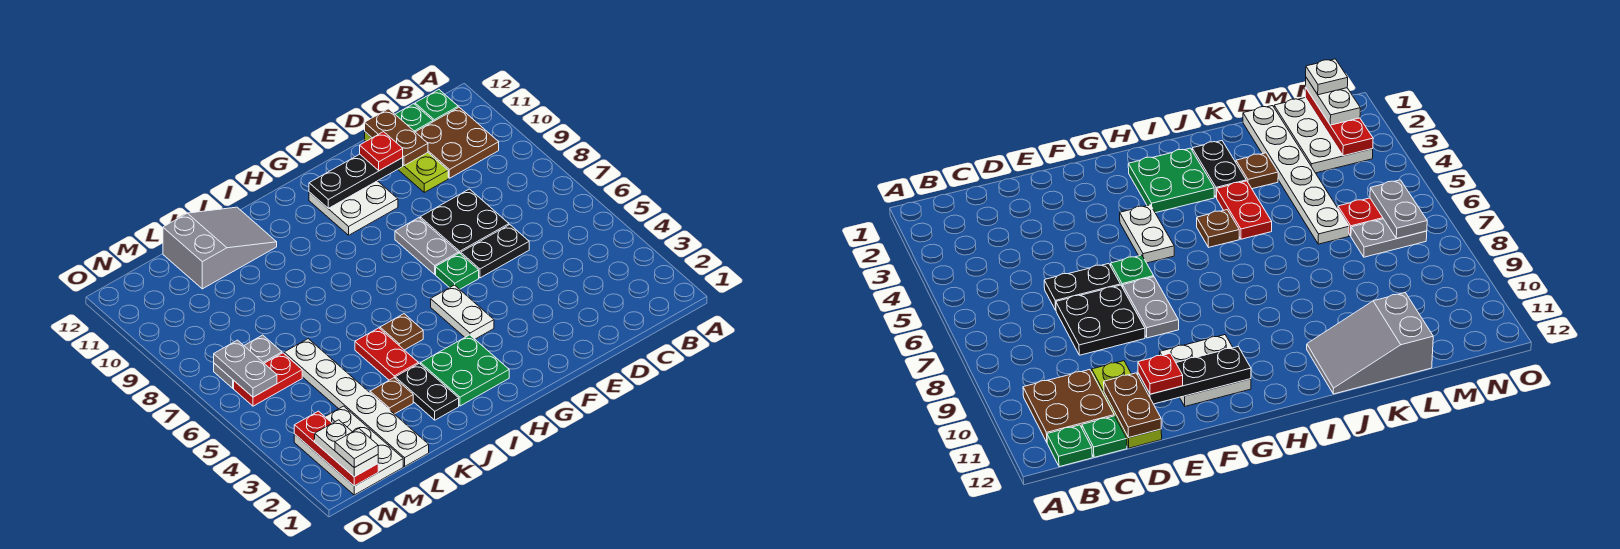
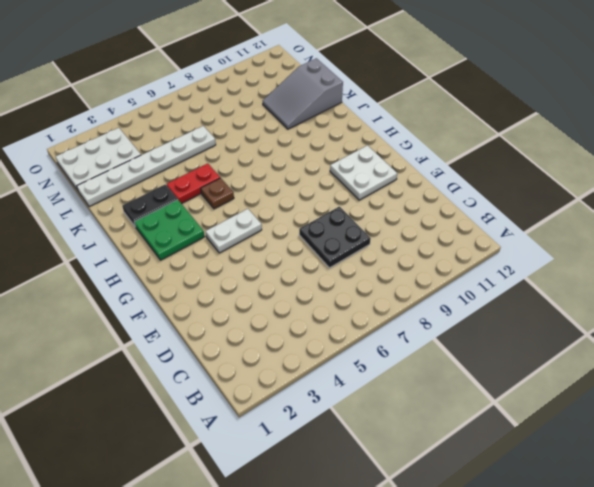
grey slope K10:L12 level 1 top 12 -> grey slope J11:L12 level 1 top L
none -> brown plate B10:C11 level 1
none -> green plate B12 level 1
none -> green plate C12 level 1

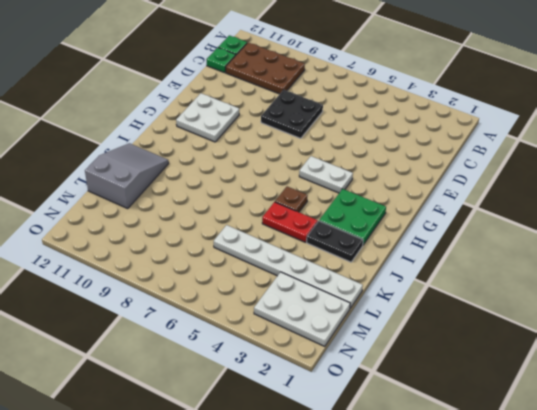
brown plate B9:C11 level 1 -> brown plate B10:C11 level 1
none -> black plate D6:E6 level 1
none -> lime plate D10:D12 level 1
none -> green plate F6 level 1

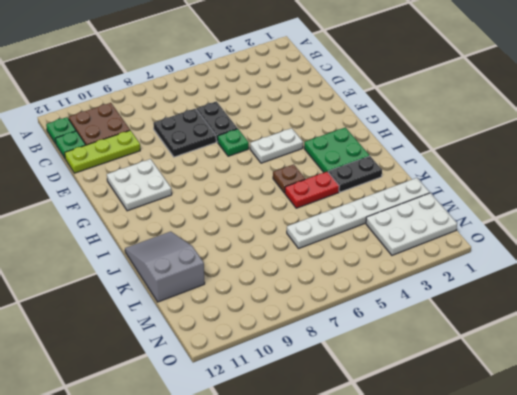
none -> grey plate F7:F8 level 1
none -> brown plate K3 level 1
none -> red plate M6:N6 level 1

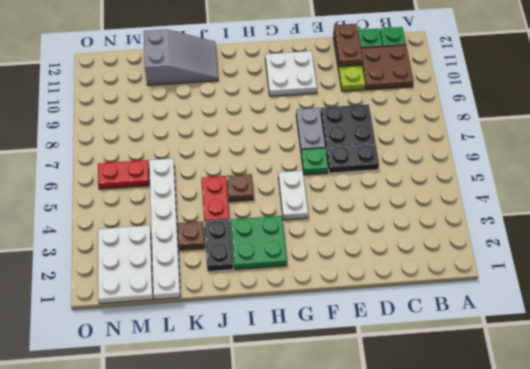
none -> grey plate M7:N7 level 1
none -> black plate E11:G11 level 2
none -> red plate N1:N3 level 2

